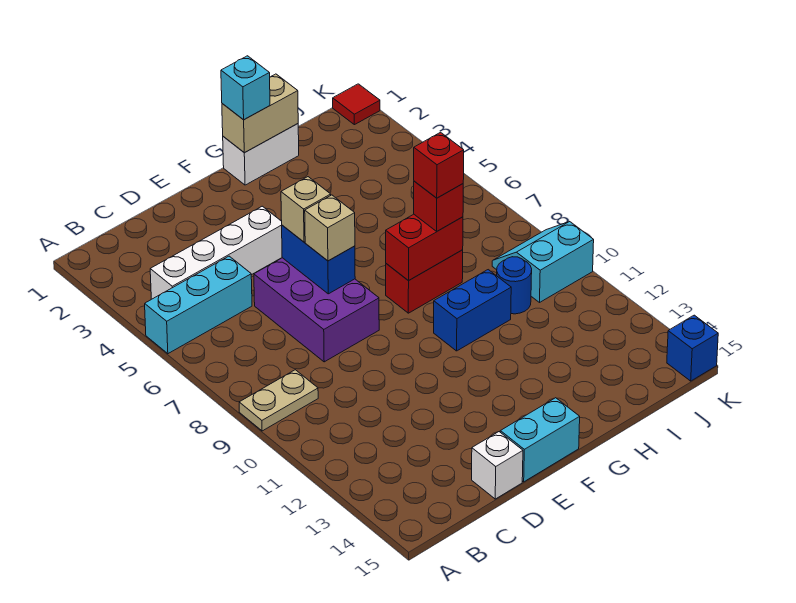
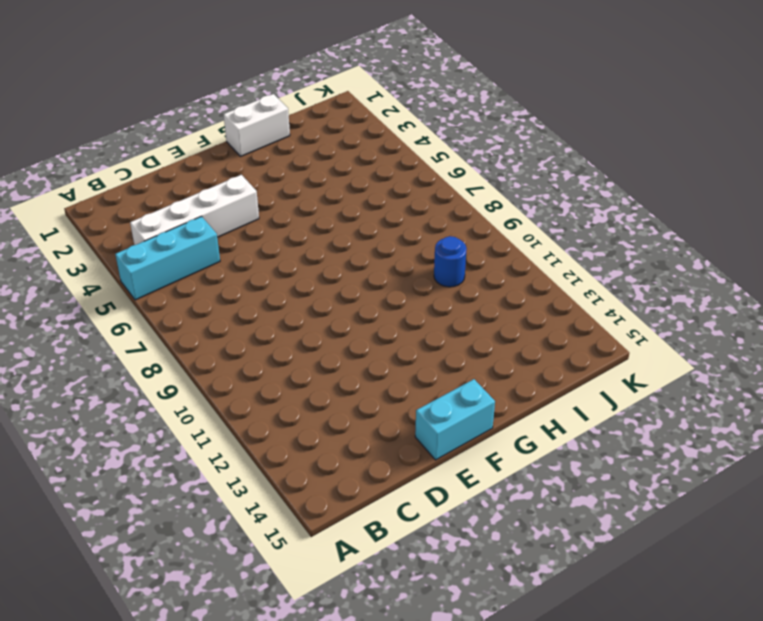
none -> tan plate A9:B9 level 1
none -> purple brick D6:E8 level 1
none -> white brick D15 level 1

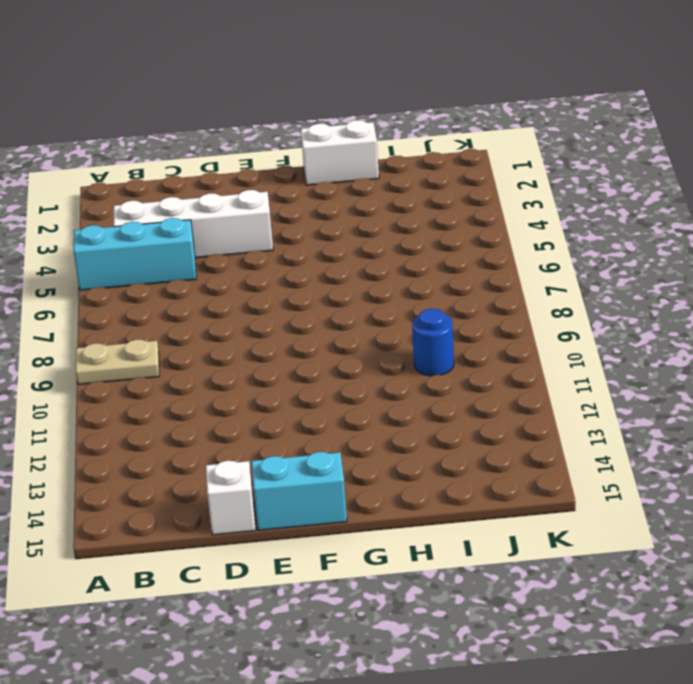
none -> purple brick D6:E8 level 1
none -> red brick G8:H8 level 1
none -> blue brick G10:H10 level 1

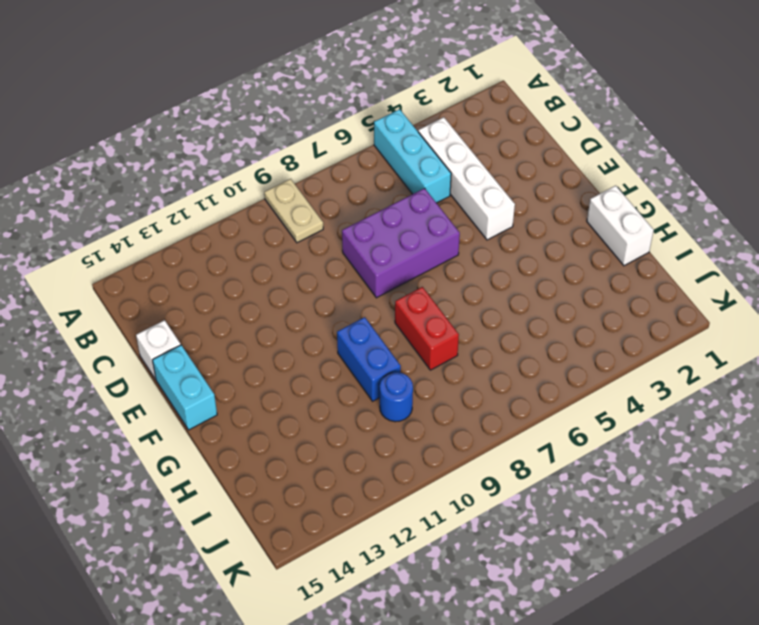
none -> cyan slope J9:K10 level 1 top 10
none -> red tile K1 level 1
none -> blue brick K15 level 1

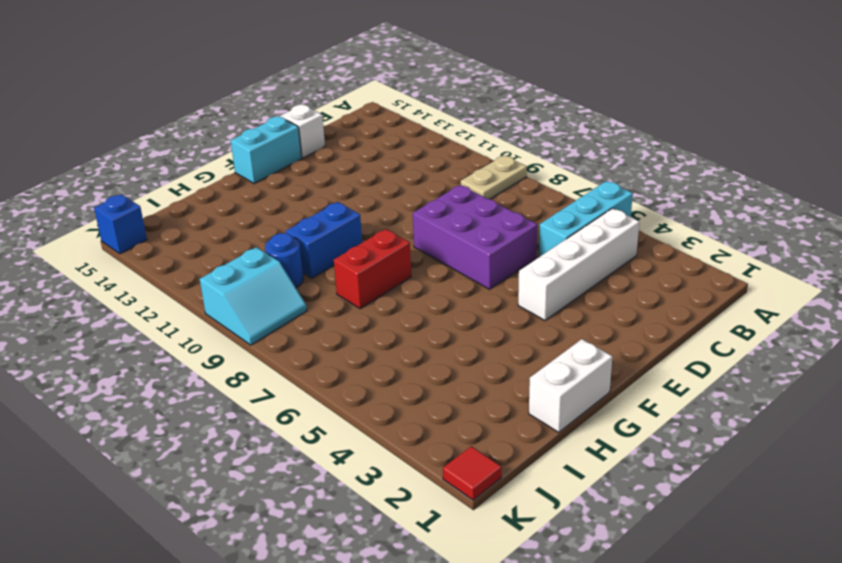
none -> blue brick E6:E7 level 2
none -> tan brick G1:H1 level 2
none -> red brick G8:H8 level 2

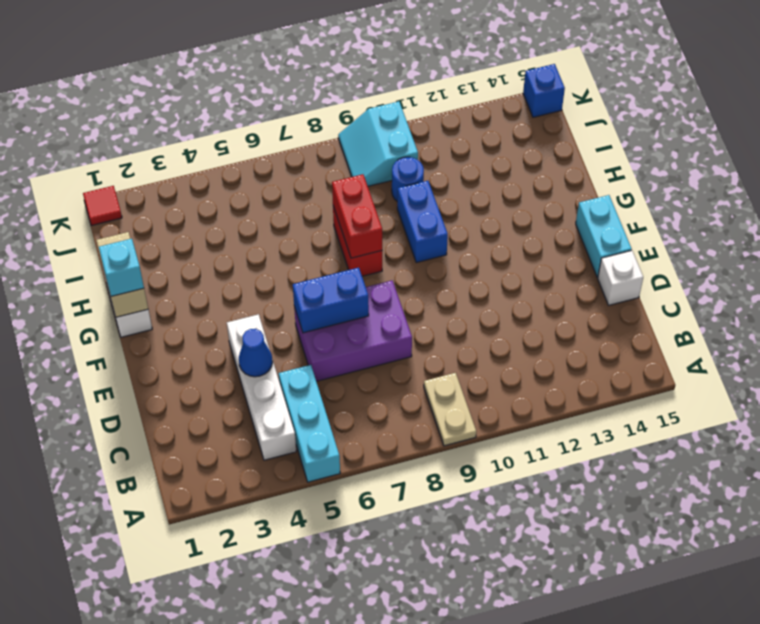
blue cone D4 level 2 -> none
none -> tan brick E6 level 3
none -> tan brick E7 level 3
none -> red brick H8 level 3

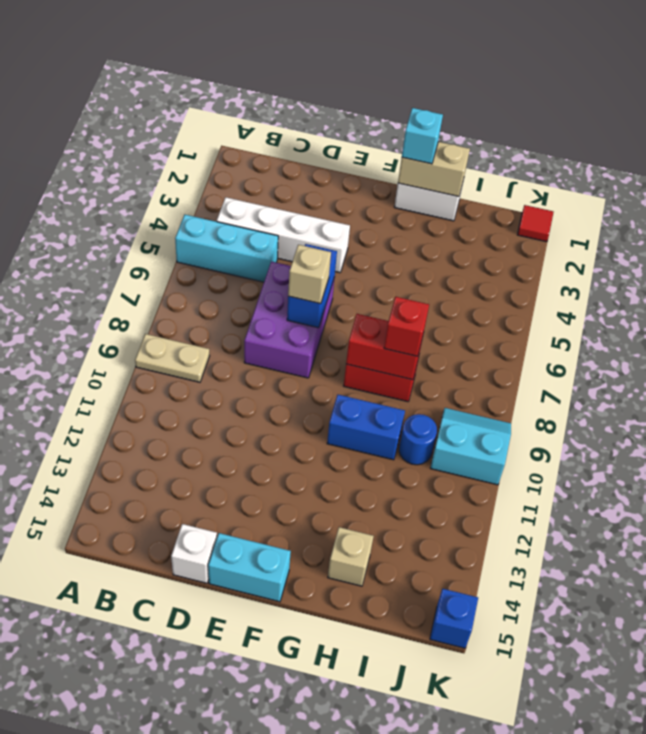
tan brick H14 level 1 -> tan brick E6 level 3
none -> red brick H8 level 4

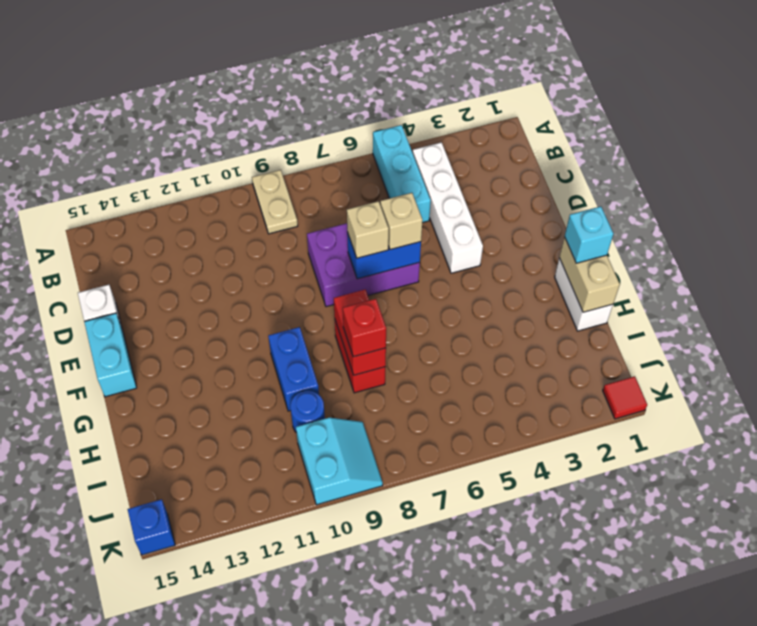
none -> red brick H8 level 4

